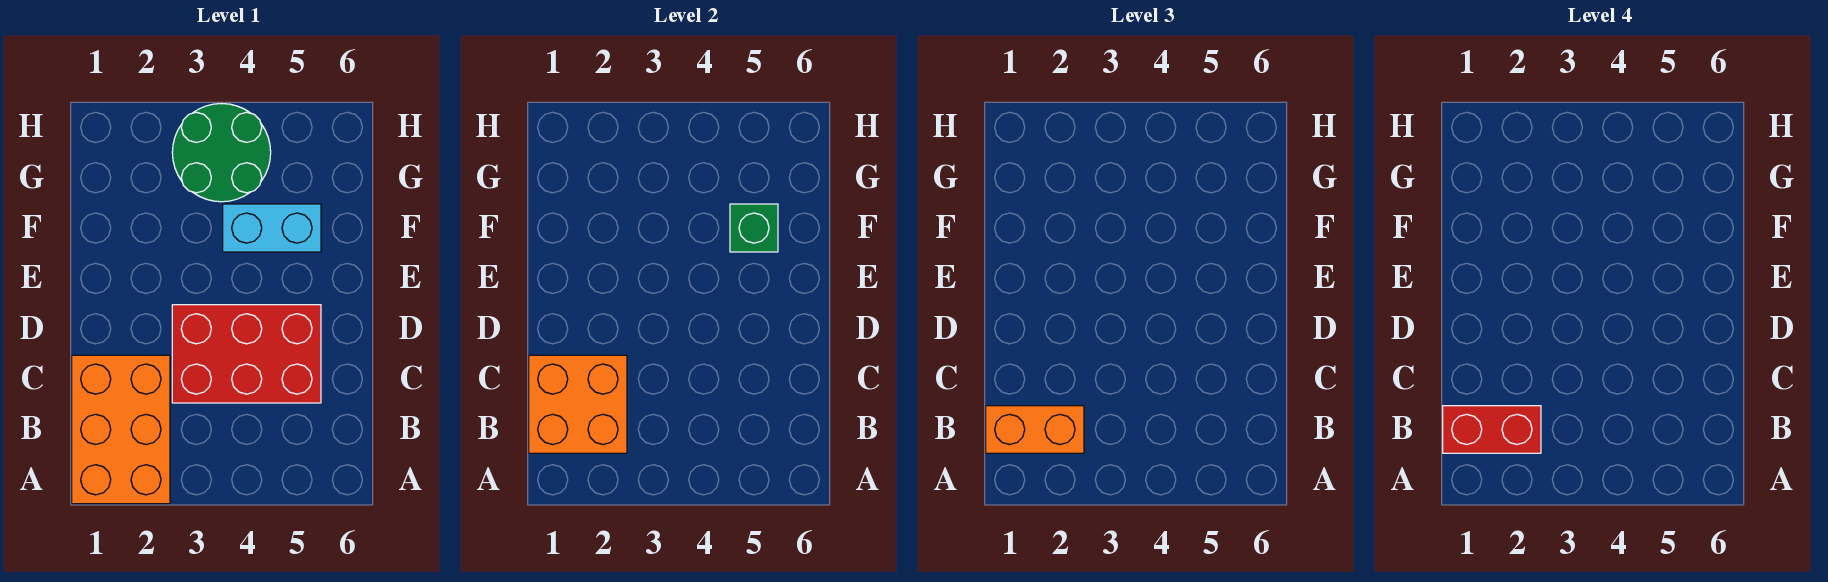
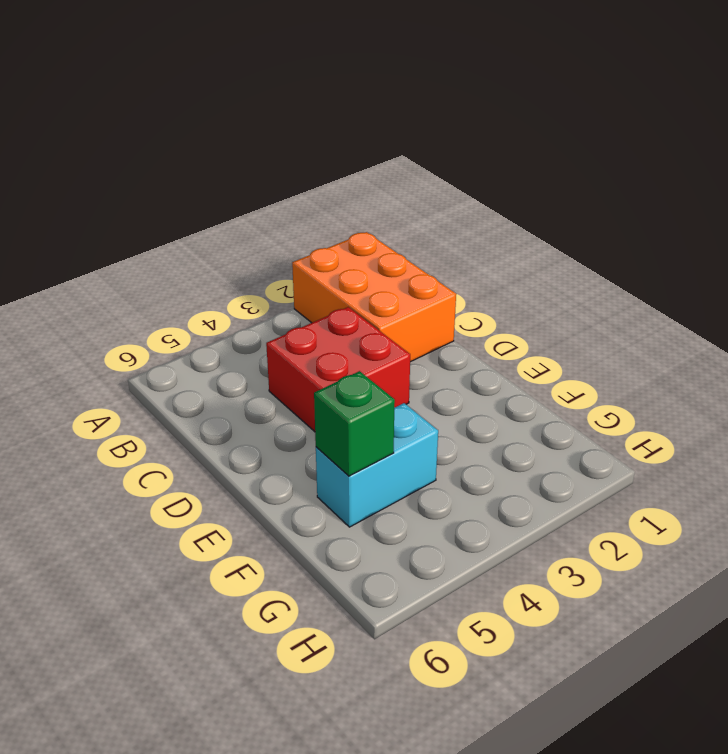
red brick C3:D4 level 1 -> red brick C3:D5 level 1
none -> green round brick G3:H4 level 1
none -> orange brick B1:C2 level 2

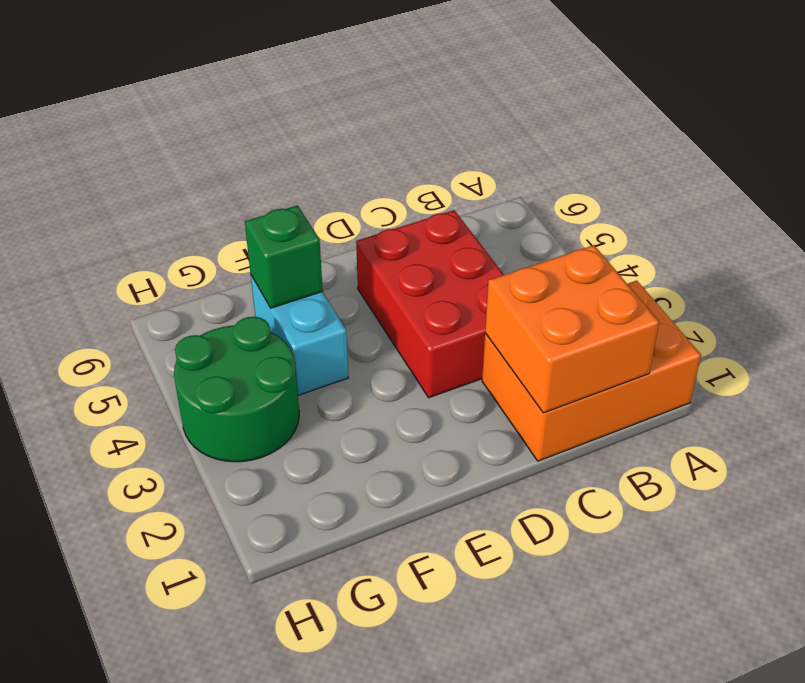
none -> orange brick B1:B2 level 3
none -> red brick B1:B2 level 4

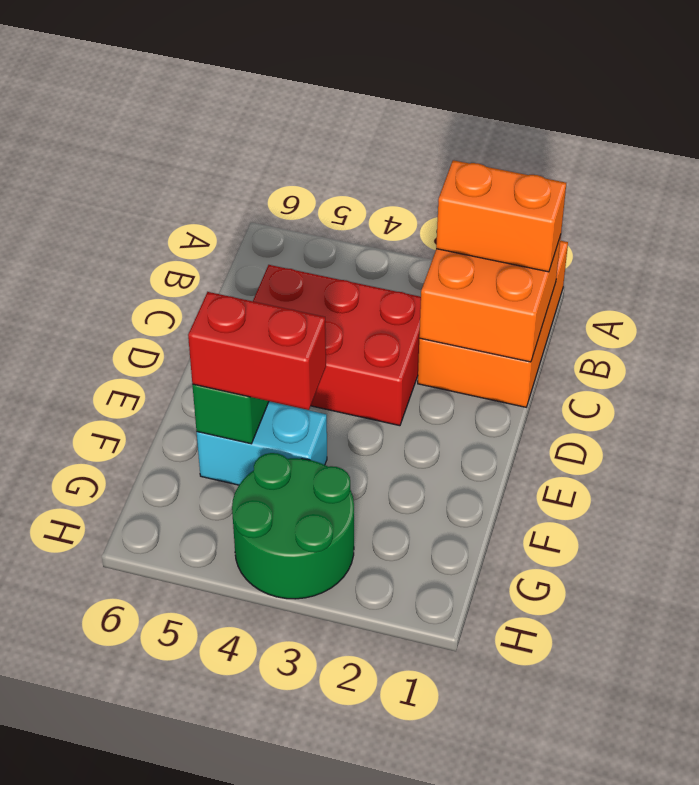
red brick F4:F5 level 3 -> red brick B1:B2 level 4

